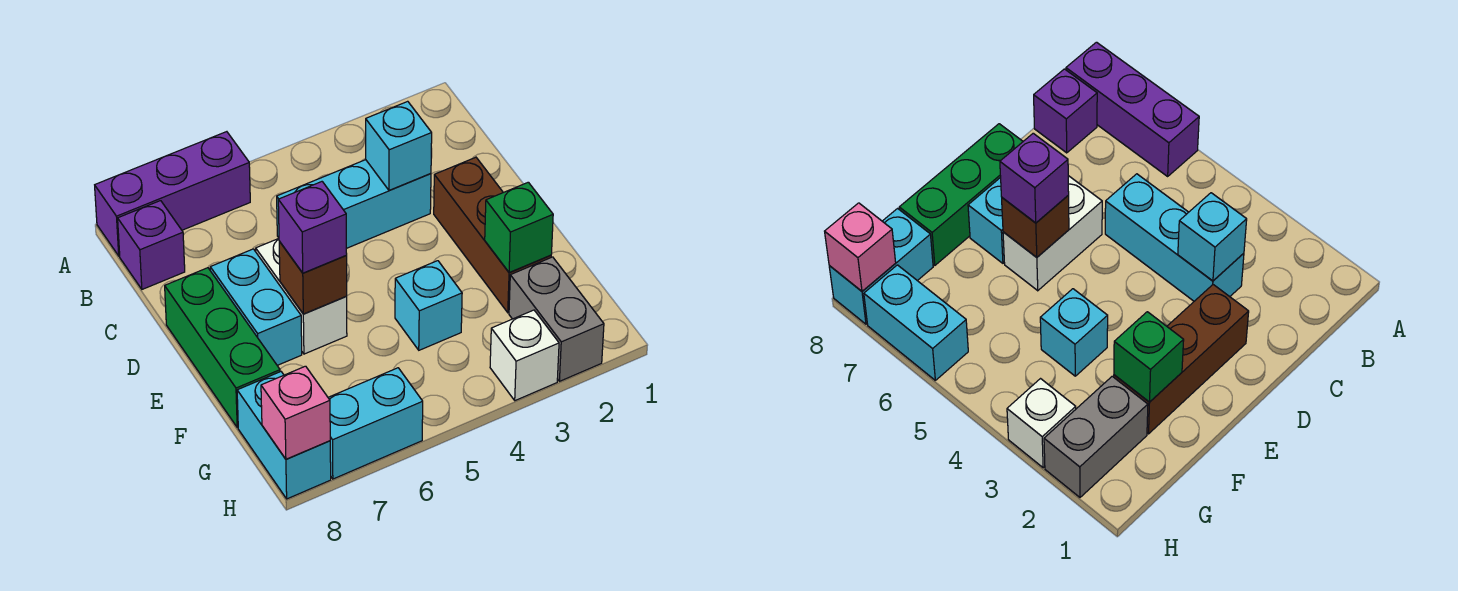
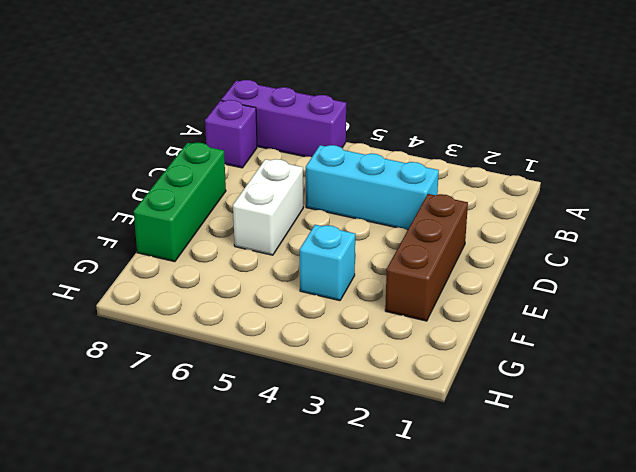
none -> cyan brick D7:E7 level 1
none -> grey brick G2:H2 level 1
none -> cyan brick G8:H8 level 1

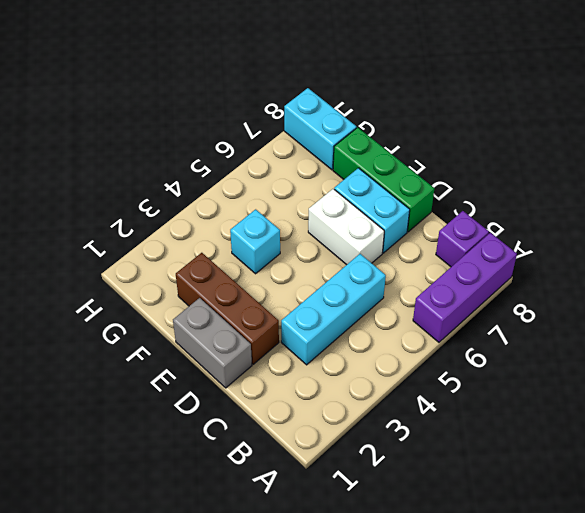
grey brick D1:E1 level 1 -> grey brick G2:H2 level 1
none -> white brick H3 level 1
none -> cyan brick H6:H7 level 1
none -> cyan brick C3 level 2

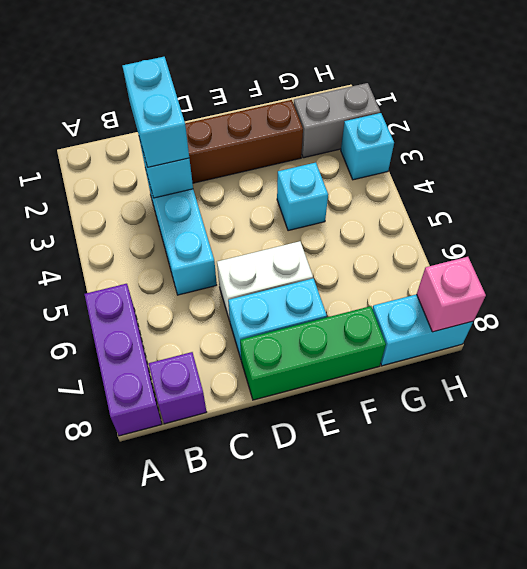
cyan brick C2:C3 level 3 -> cyan brick H6:H7 level 1
cyan brick H3 level 1 -> white brick H3 level 1
none -> brown brick E6 level 2
none -> green brick F2 level 2
none -> purple brick E6 level 3

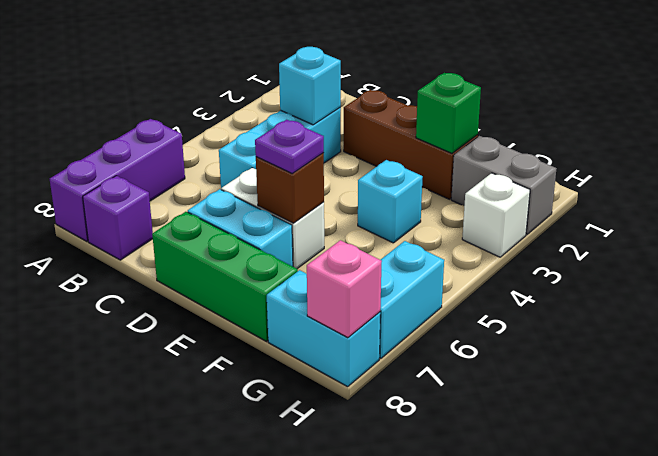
purple plate E6 level 3 -> purple brick E6 level 3

